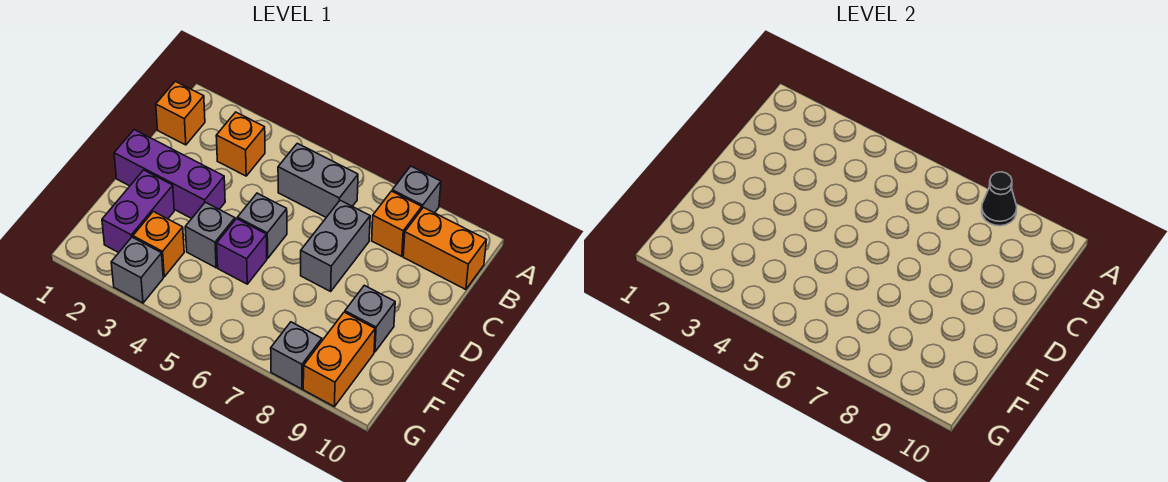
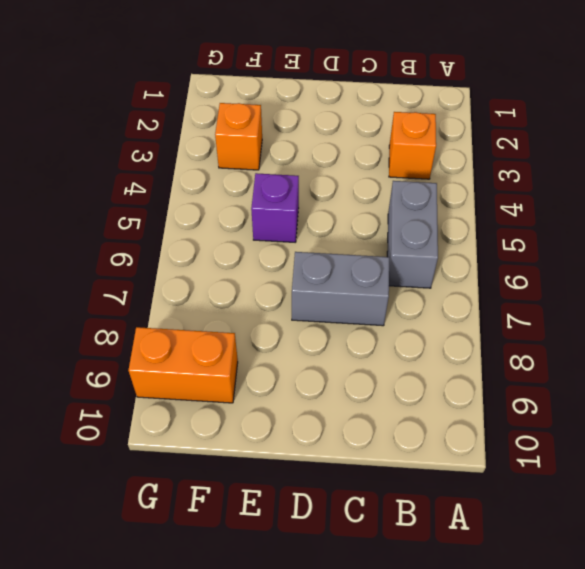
none -> grey brick A8 level 1
none -> orange brick B1 level 1
none -> orange brick B8 level 1

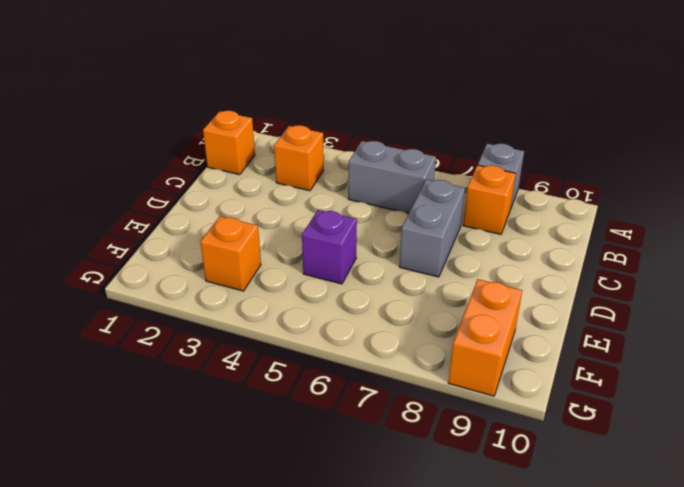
none -> orange brick B9:B10 level 1
none -> purple brick D1:D3 level 1
none -> grey brick D5 level 1

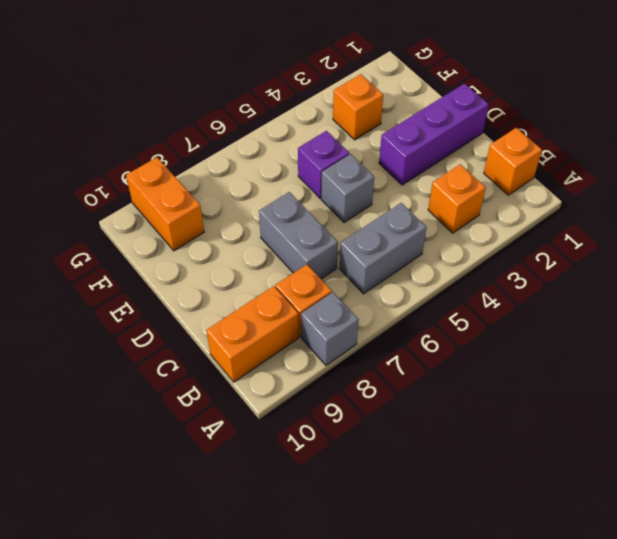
none -> purple brick E2:F2 level 1
none -> grey brick E4 level 1
none -> grey brick E9 level 1

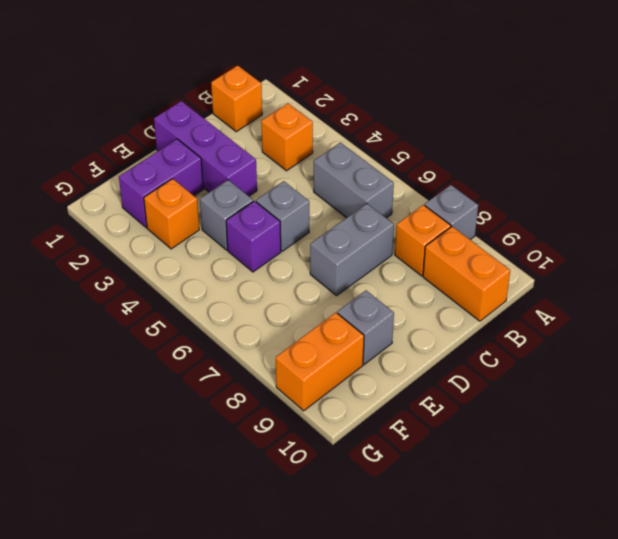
none -> grey brick G3 level 1
none -> grey brick G8 level 1
none -> black cone A8 level 2

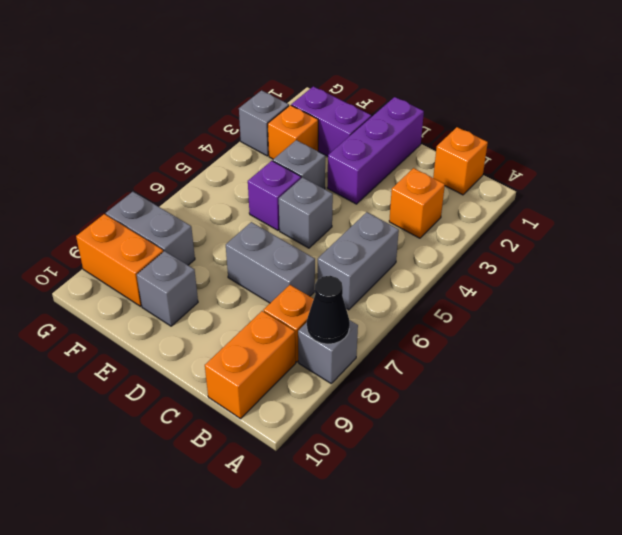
grey brick F8:G8 level 1 -> grey brick G8 level 1

